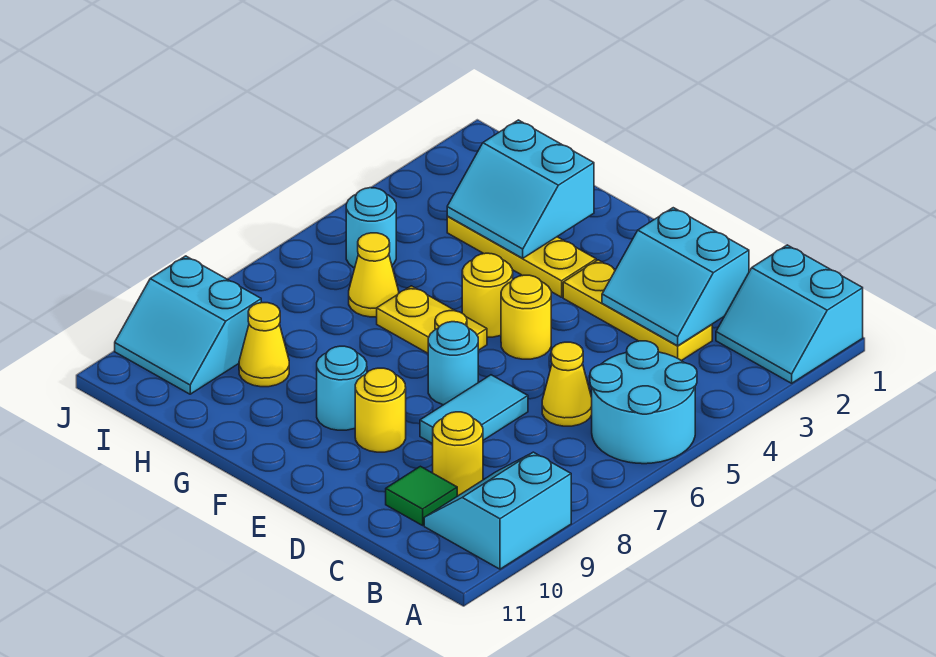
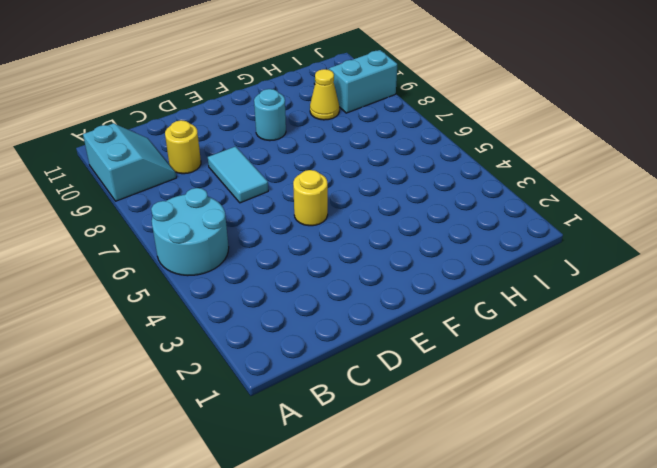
none -> cyan slope A1:B2 level 1 top 1
none -> yellow plate C3:E3 level 1
none -> yellow cone C6 level 1

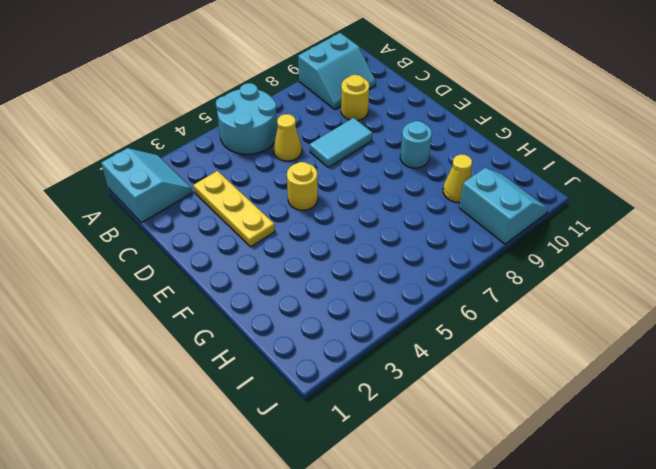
none -> green tile C10 level 1
none -> cyan round brick E7 level 1
none -> yellow round brick E9 level 1

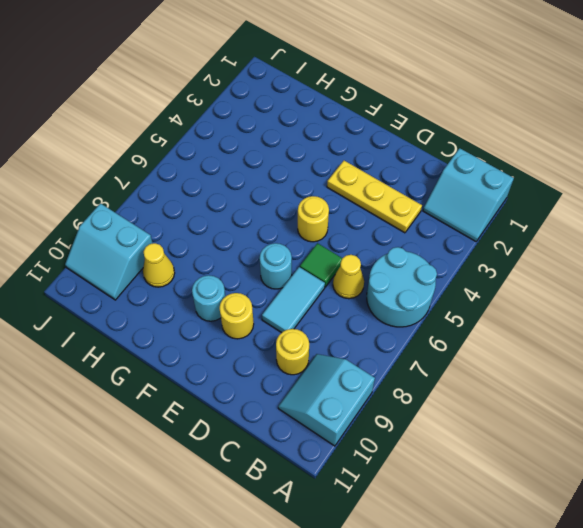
green tile D6 level 1 -> green tile C10 level 1
none -> yellow plate F3:H3 level 1
none -> yellow round brick F5 level 1
none -> yellow plate F6:G6 level 1

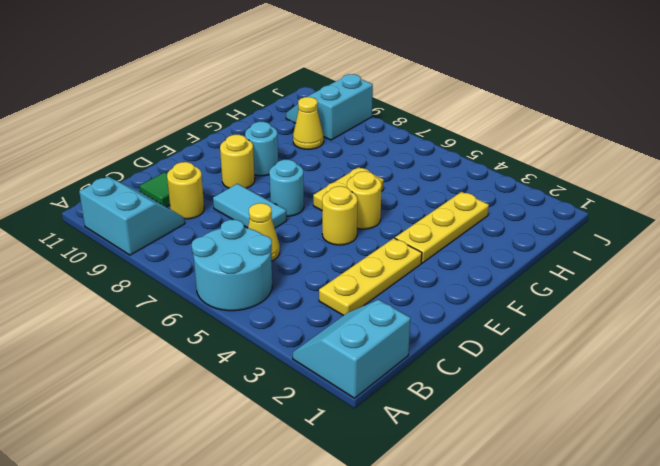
none -> yellow cone H6 level 1
none -> cyan round brick I5 level 1
none -> cyan slope C2:D3 level 2 top 2

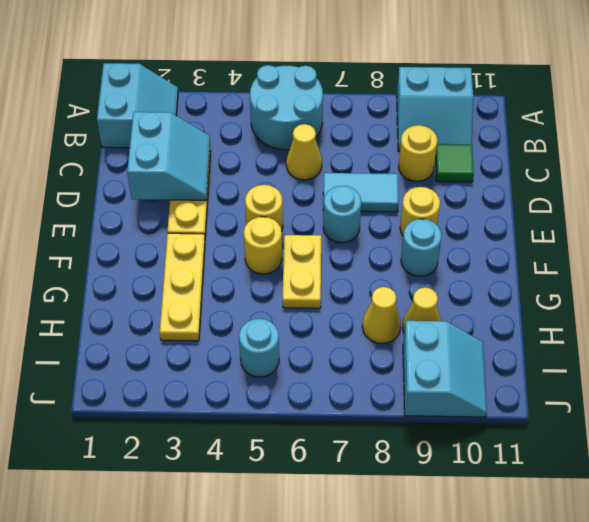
yellow cone H8 level 1 -> yellow cone H6 level 1
none -> cyan slope G2:H3 level 2 top 2

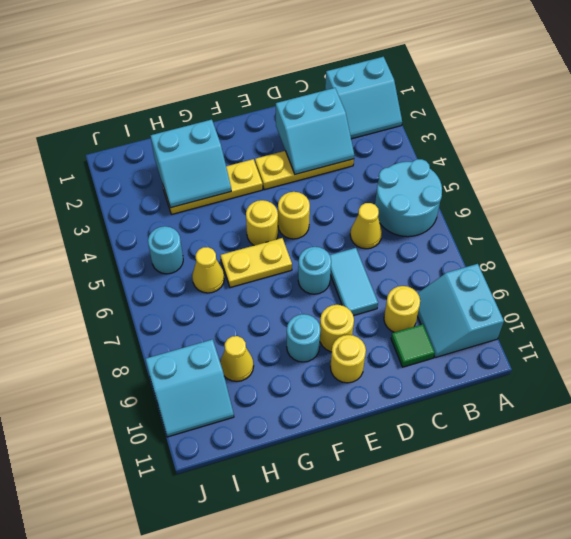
yellow round brick E10 level 1 -> none

